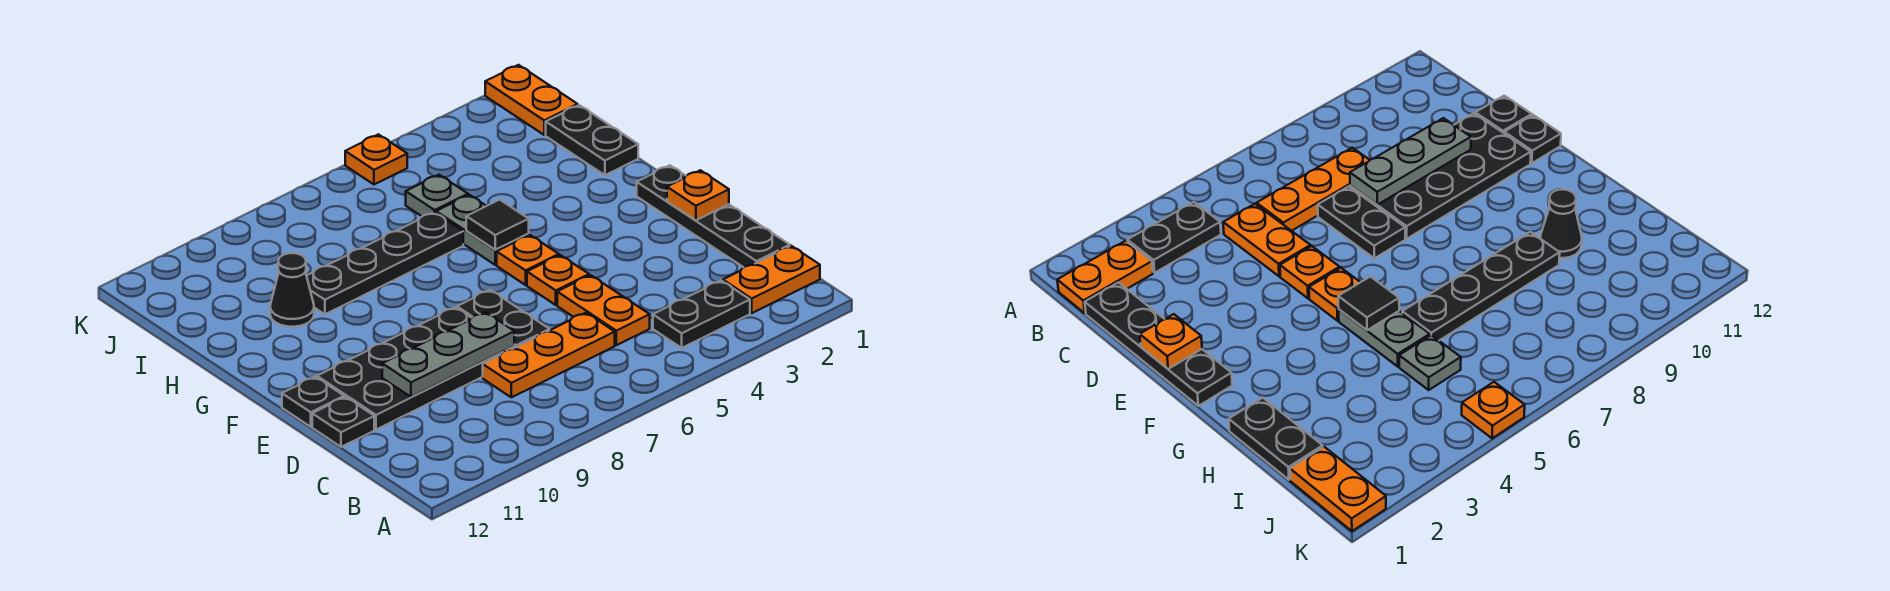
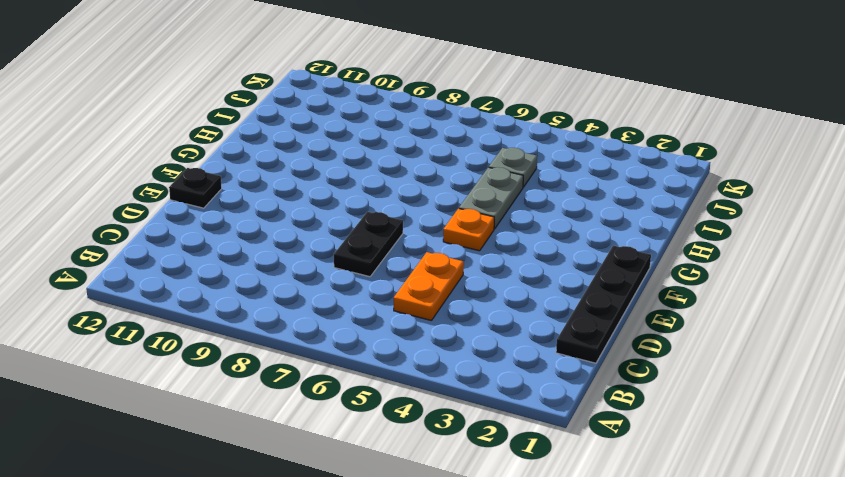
none -> orange plate B1:B2 level 1
none -> black plate B3:B4 level 1
none -> orange plate C6:C8 level 1

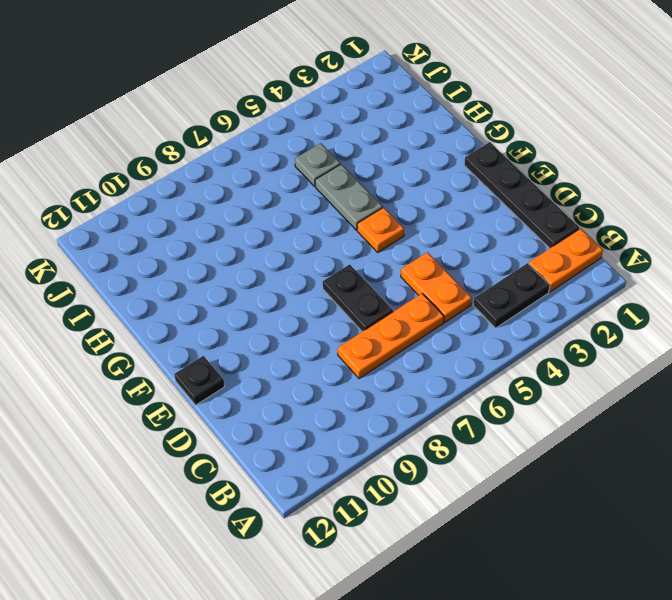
none -> black plate D8:E11 level 1
none -> black plate D12 level 1
none -> orange plate E5 level 1

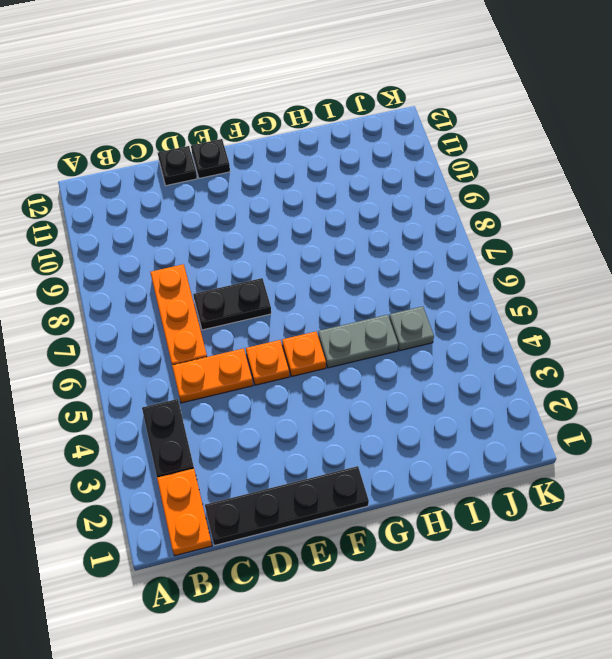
none -> black plate D8:E11 level 1
none -> black plate H1:I1 level 1
none -> black plate H6:H9 level 1

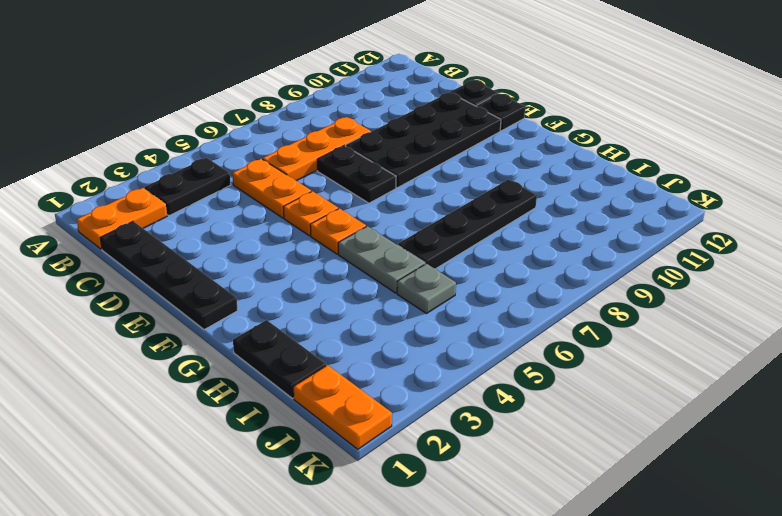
none -> black cone H10 level 1
none -> orange plate K5 level 1
none -> grey plate D8:D10 level 2

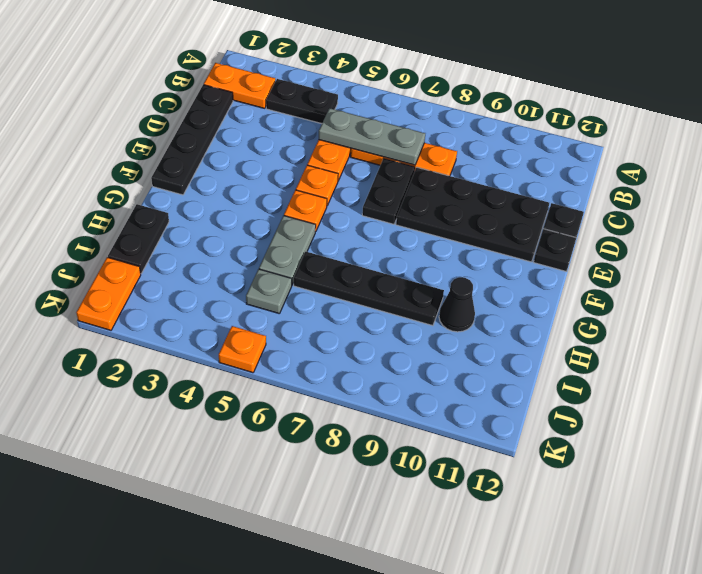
grey plate C5:C7 level 2 -> grey plate D8:D10 level 2
none -> orange plate E1 level 2
none -> black tile G5 level 2

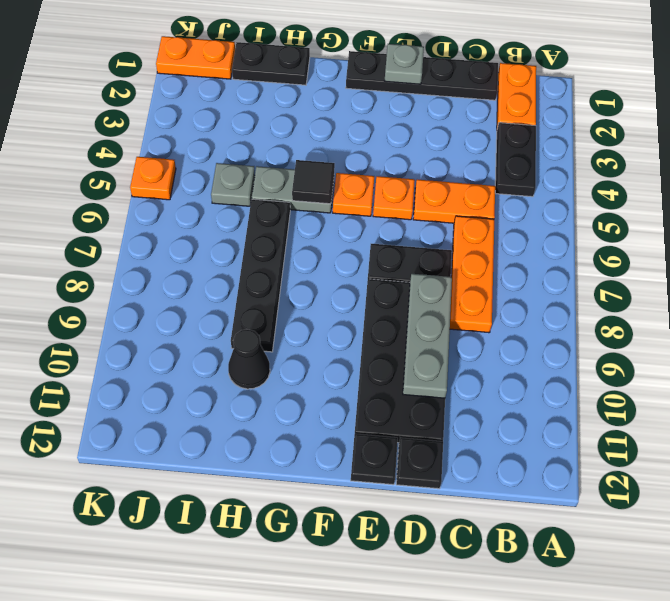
grey plate E1 level 2 -> orange plate E1 level 2

